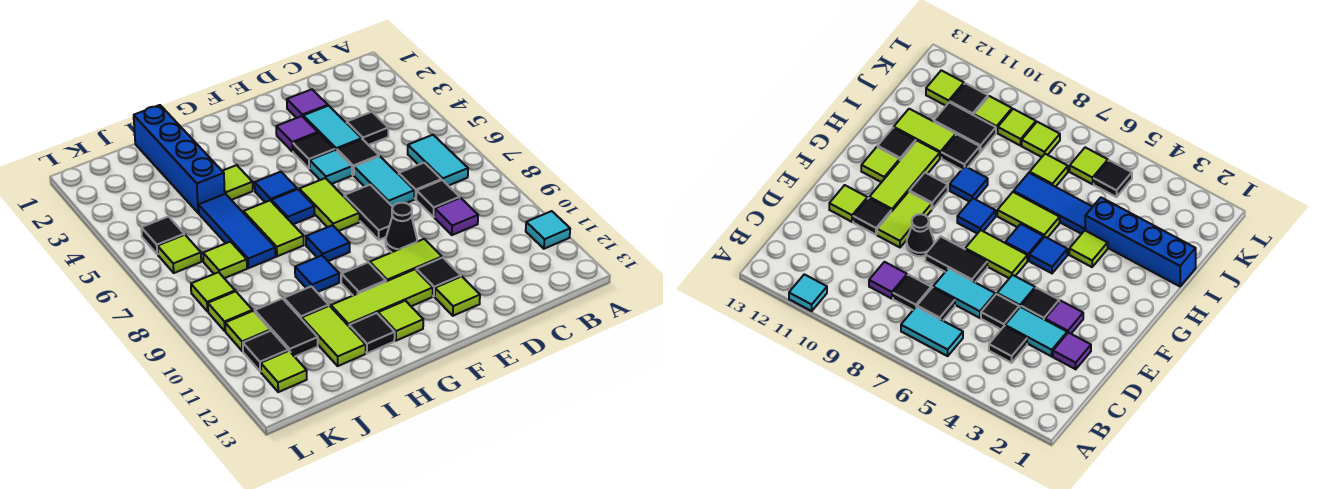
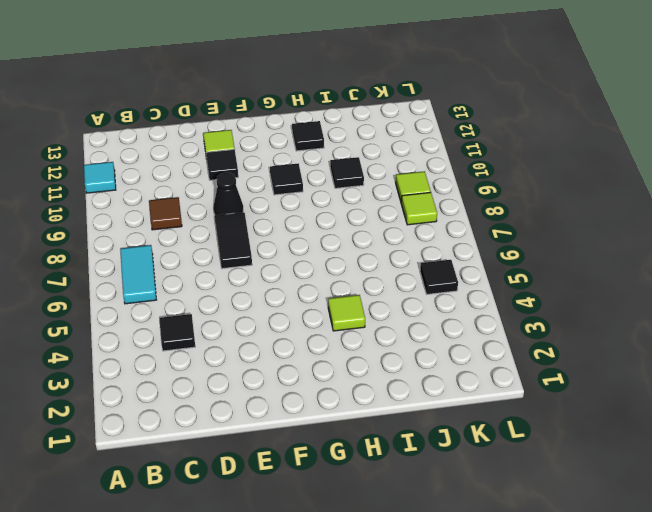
brown tile C9 level 1 -> purple tile C9 level 1
none -> black tile C7 level 1
none -> black tile C8 level 1
none -> purple tile D2 level 1
none -> cyan tile D3:D4 level 1

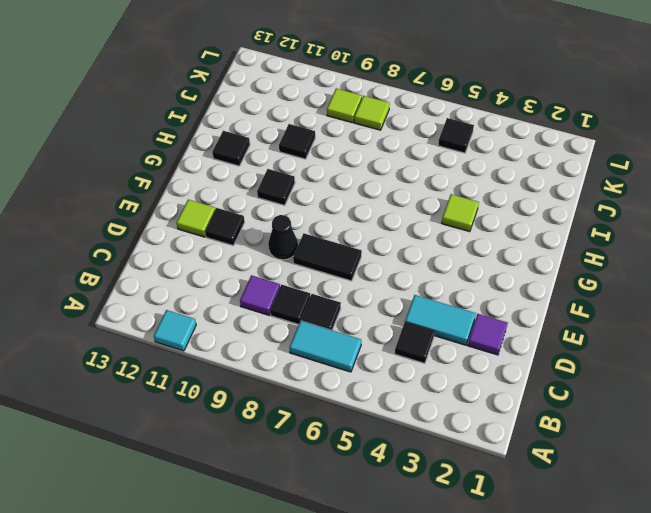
none -> black tile D5 level 1
none -> cyan tile D6:D7 level 1
none -> purple tile E3 level 1
none -> black tile E4 level 1

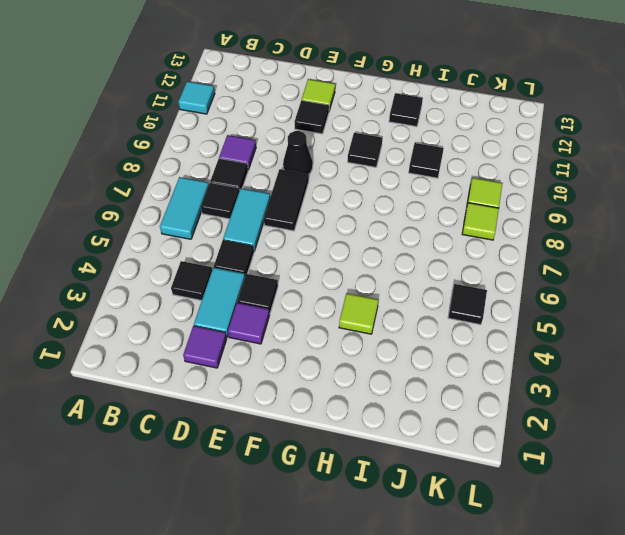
none -> cyan tile E5 level 1
none -> lime tile E10:F10 level 1
none -> lime tile F6:F7 level 1
none -> lime tile F11:H11 level 1

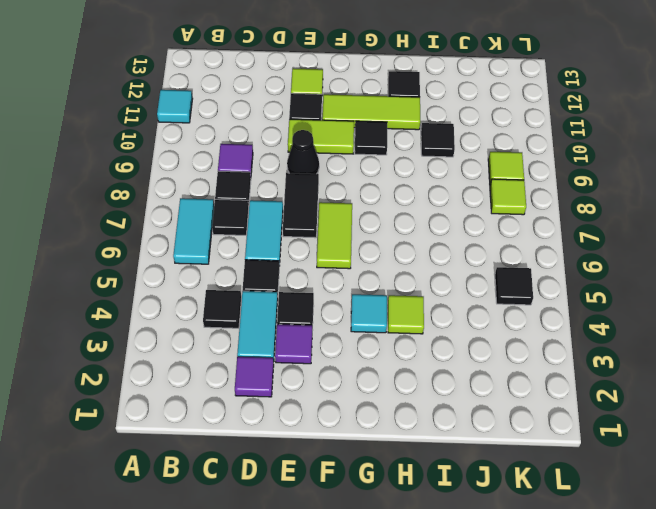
cyan tile G4 level 1 -> cyan tile E5 level 1
none -> blue tile G5 level 1
none -> blue tile G6 level 1
none -> blue tile G8 level 1
none -> lime tile G12 level 1

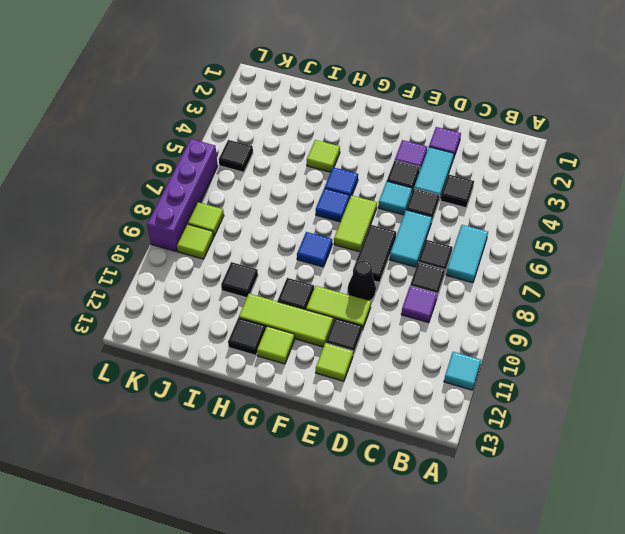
purple brick L6:L9 level 1 -> none
none -> lime tile H6:H7 level 1
none -> blue tile H9 level 1
none -> blue brick I1:I4 level 1
none -> blue tile I5:I7 level 1

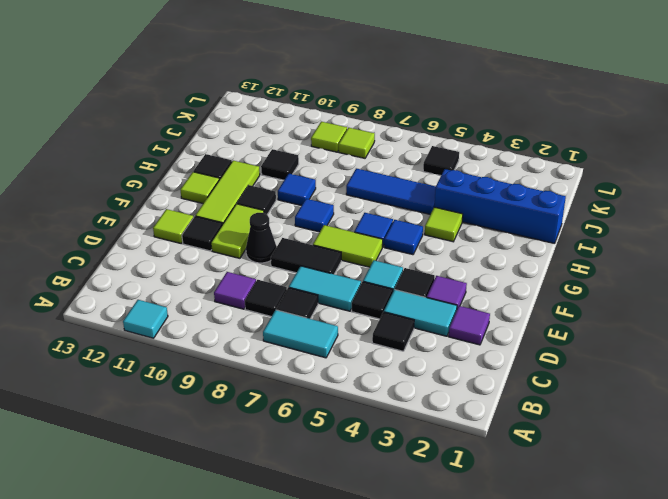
none -> lime tile H6:H7 level 1
none -> lime tile I11:I12 level 1
none -> lime tile J7 level 1
none -> black tile J10:J11 level 1

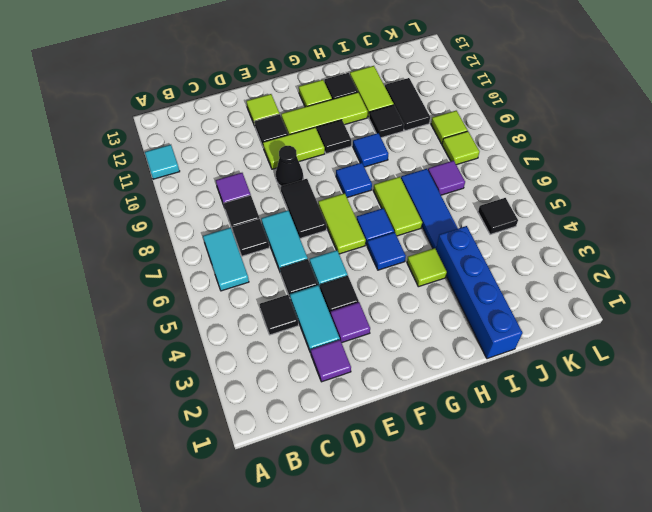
purple tile J7 level 1 -> lime tile J7 level 1
none -> lime tile K6 level 1
none -> lime tile K10 level 1
none -> black tile K11 level 1
none -> lime tile K12 level 1

